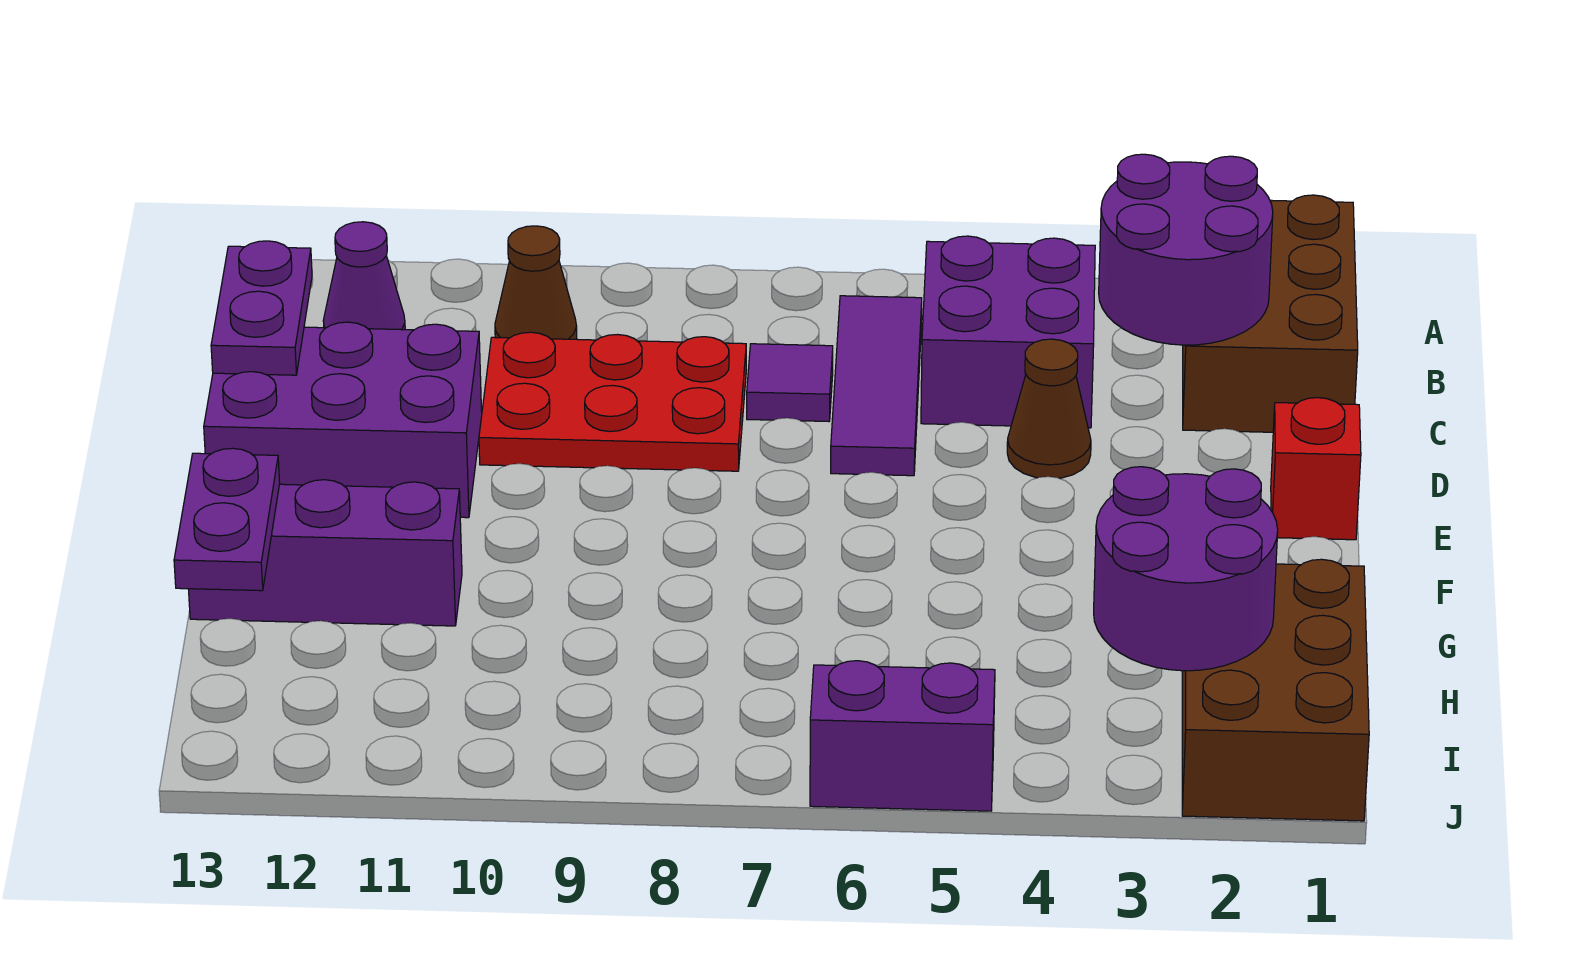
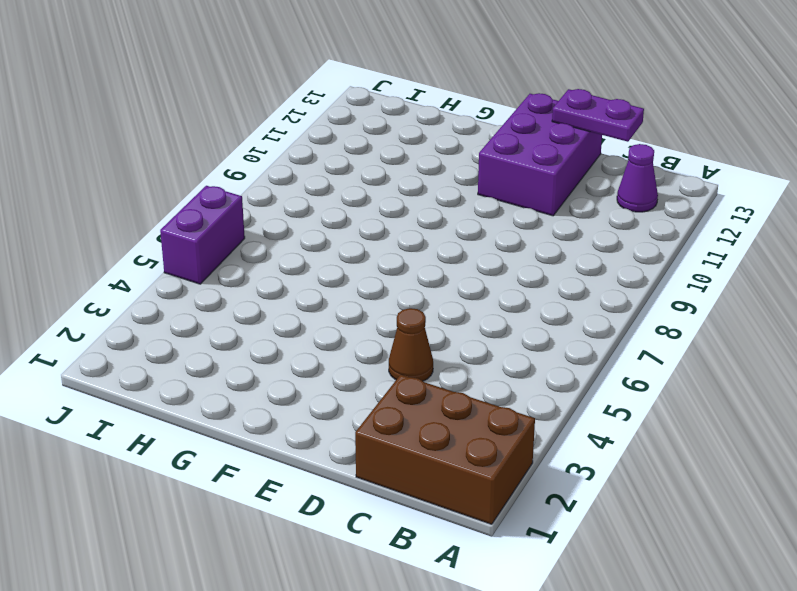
none -> purple brick B4:C5 level 1
none -> purple tile B6:D6 level 1
none -> brown cone B10 level 1

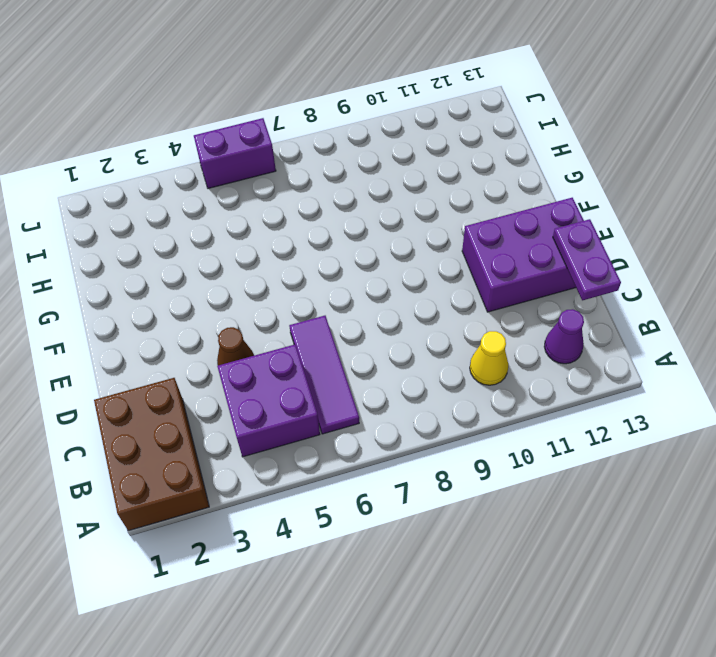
yellow cone B10 level 1 -> brown cone B10 level 1
none -> purple tile C7 level 1
none -> red plate C8:D10 level 1
none -> red brick E1 level 1

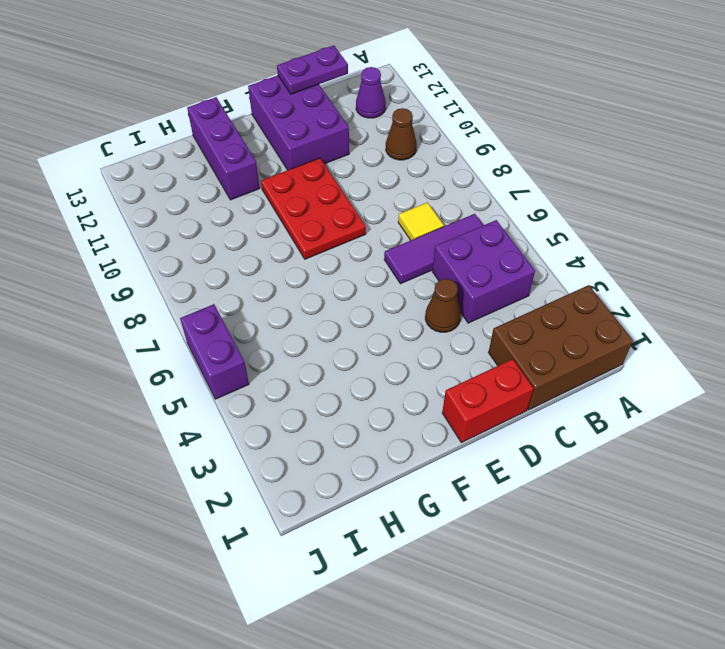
yellow tile C7 level 1 -> purple tile C7 level 1
red brick D1:E1 level 1 -> red brick E1 level 1
red plate E8:F10 level 1 -> red plate C8:D10 level 1
none -> brown brick H1:J2 level 1
none -> purple round brick B2:C3 level 2
none -> purple plate G13:H13 level 2

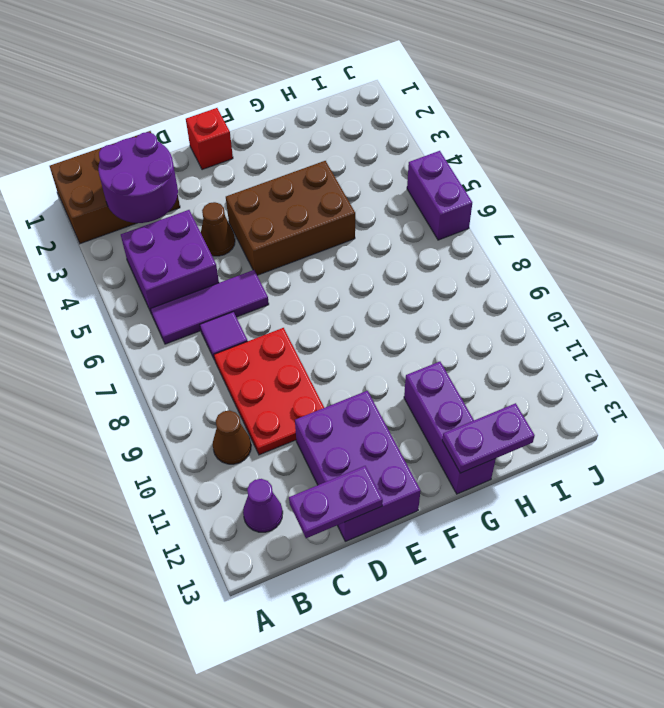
brown brick E4:G5 level 1 -> brown brick H1:J2 level 1
none -> purple round brick H2:I3 level 2

